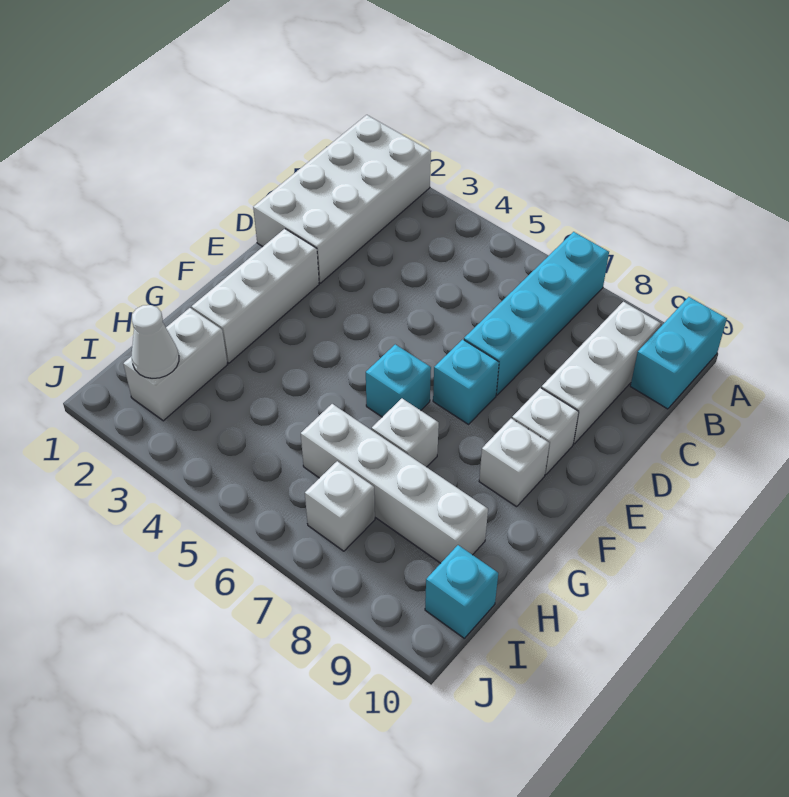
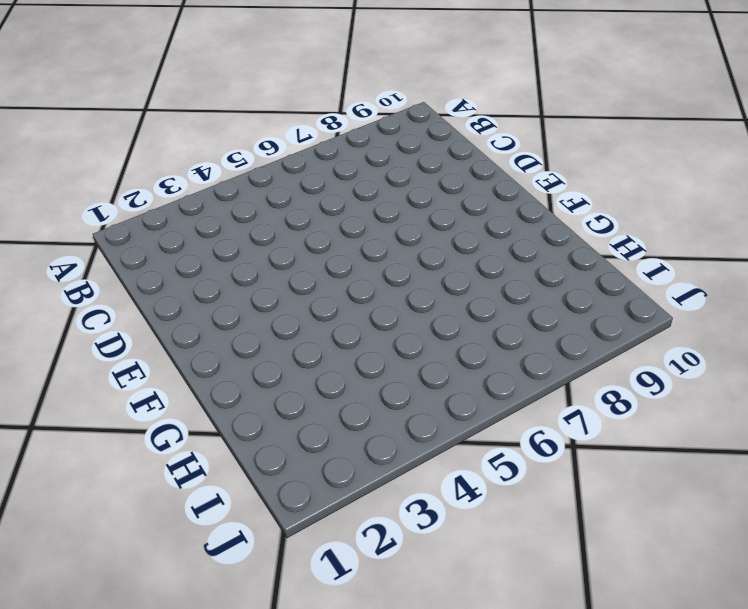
none -> white brick A1:D2 level 1
none -> cyan brick A7:D7 level 1
none -> cyan brick A10:B10 level 1

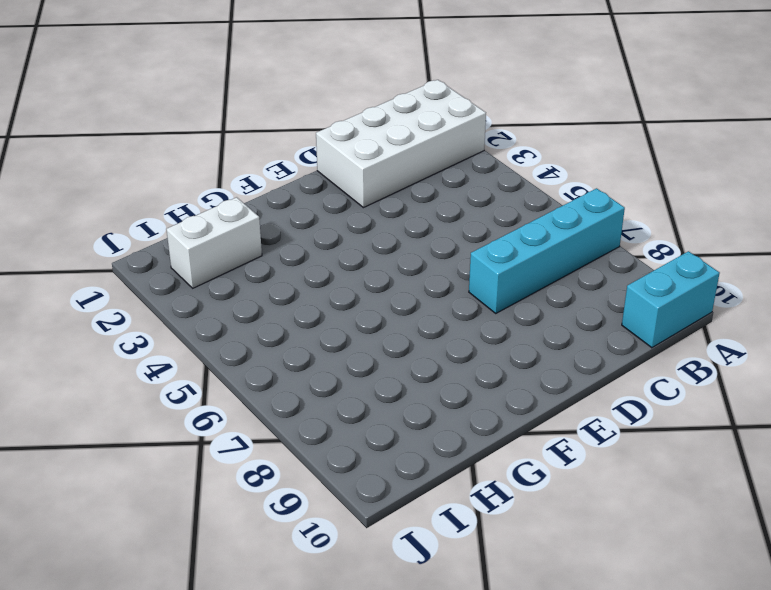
none -> white brick B9:D9 level 1
none -> white brick E2:G2 level 1
none -> cyan brick E7 level 1

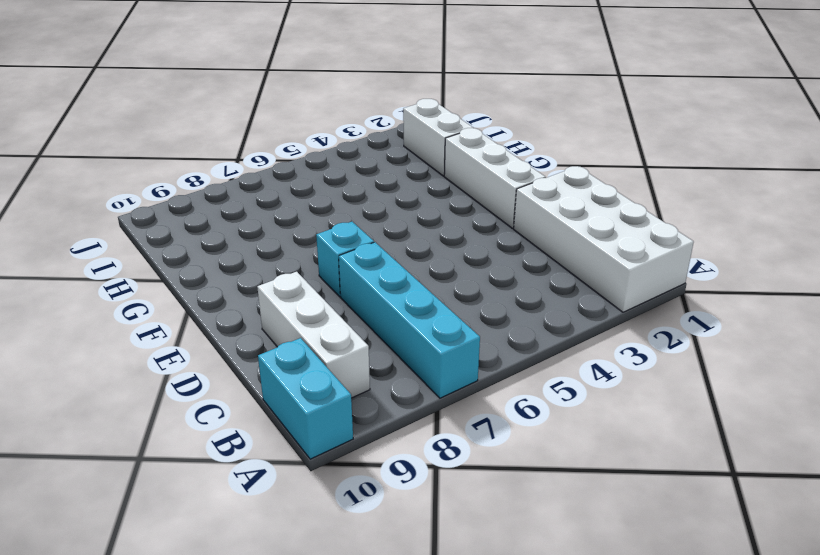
none -> white brick E9 level 1
none -> cyan brick F6 level 1
none -> white brick F9 level 1

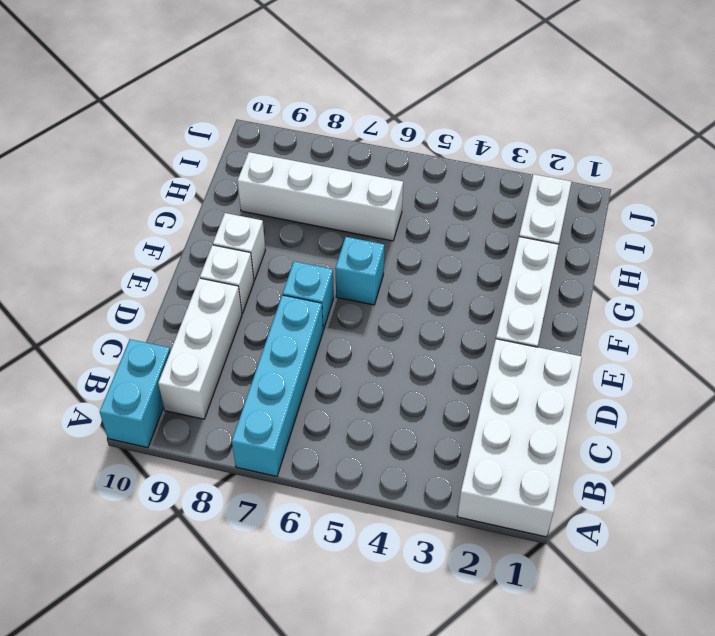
none -> white brick G7 level 1
none -> white brick I7 level 1
none -> cyan brick I10 level 1

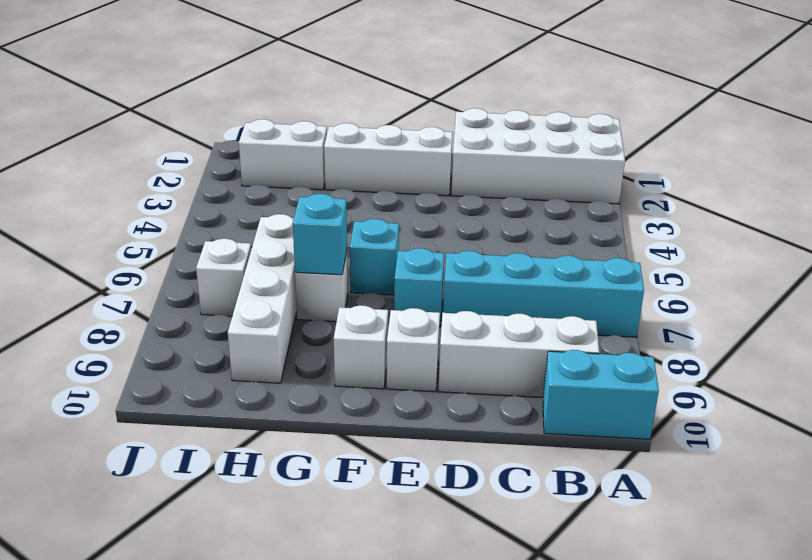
cyan brick G7 level 2 -> cyan brick I10 level 1
none -> white cone I2 level 2

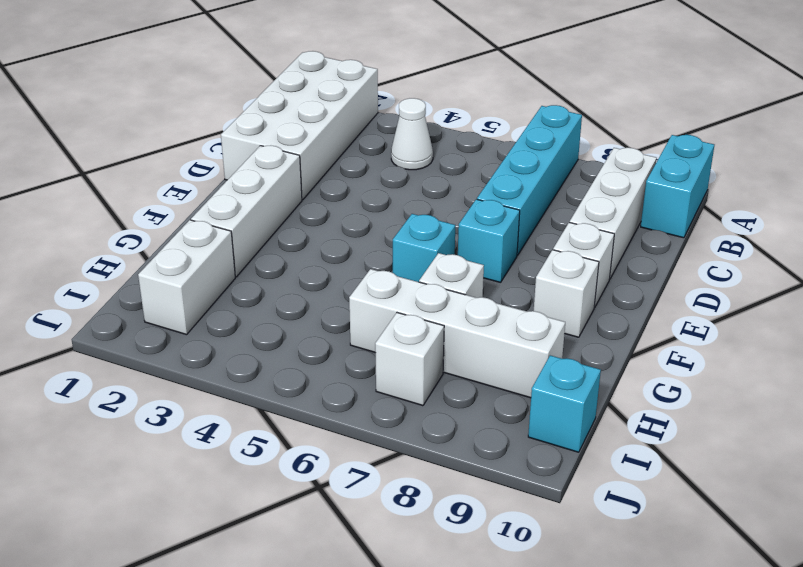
white cone B4 level 1 -> white cone I2 level 2

